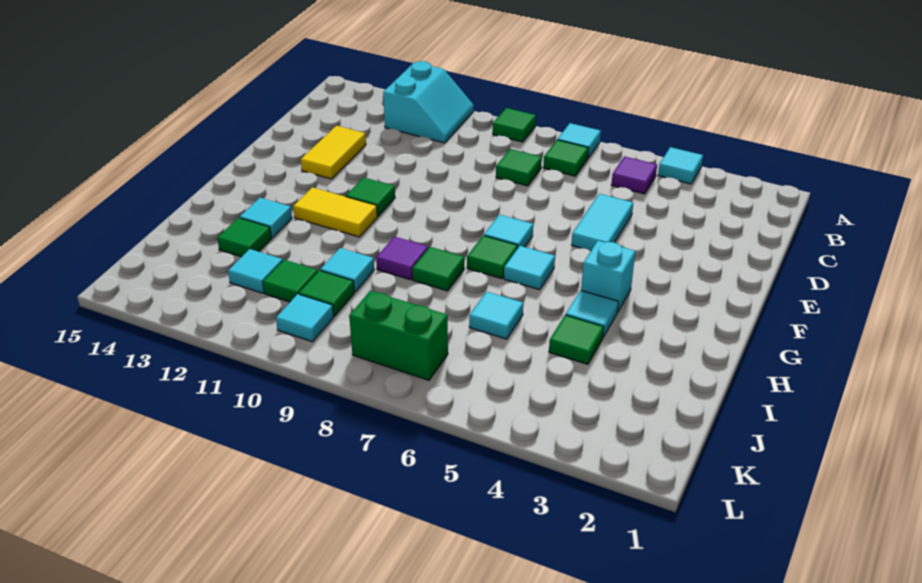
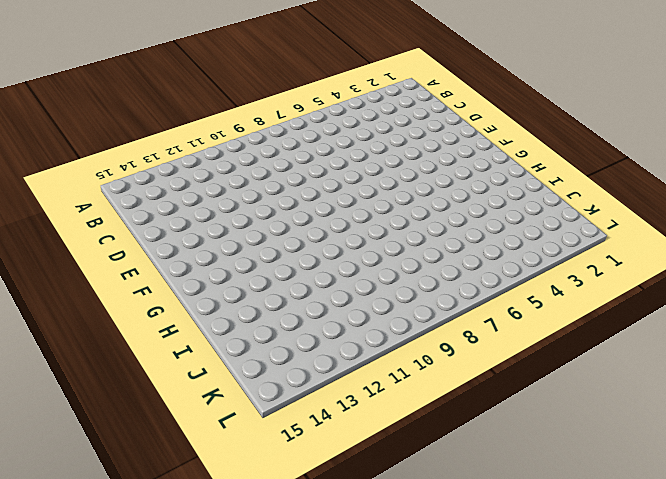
none -> cyan tile A4 level 1
none -> cyan tile A7 level 1
none -> green tile A9 level 1

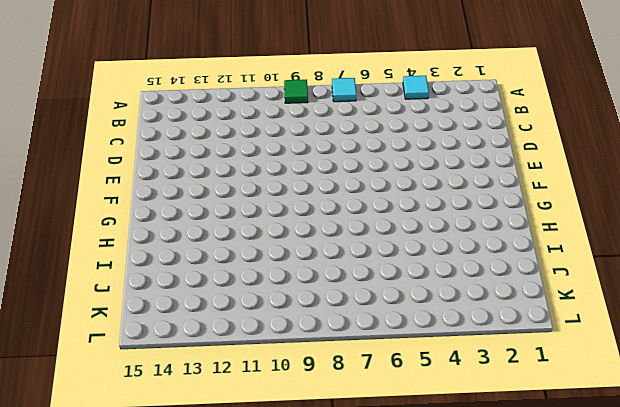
none -> cyan slope A11:B12 level 1 top 12
none -> purple tile B5 level 1
none -> green tile B7 level 1

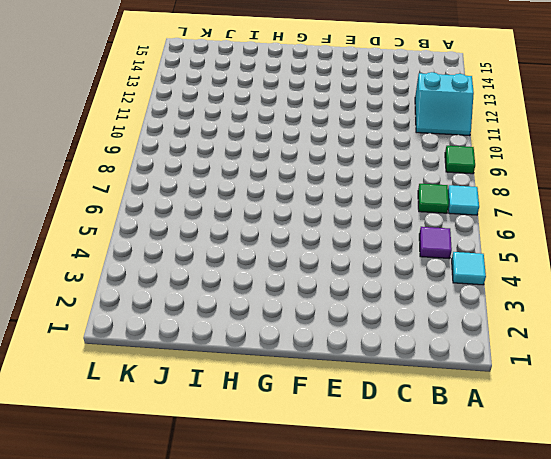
none -> green tile C8 level 1
none -> cyan tile D5:E5 level 1
none -> yellow tile D13:E13 level 1

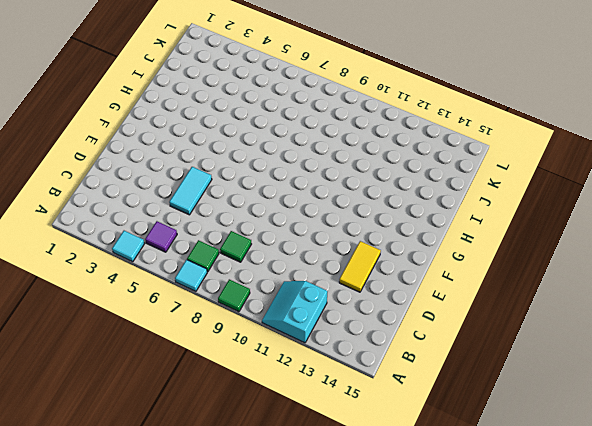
none -> cyan tile F7 level 1
none -> green tile F11 level 1
none -> cyan brick G4 level 1

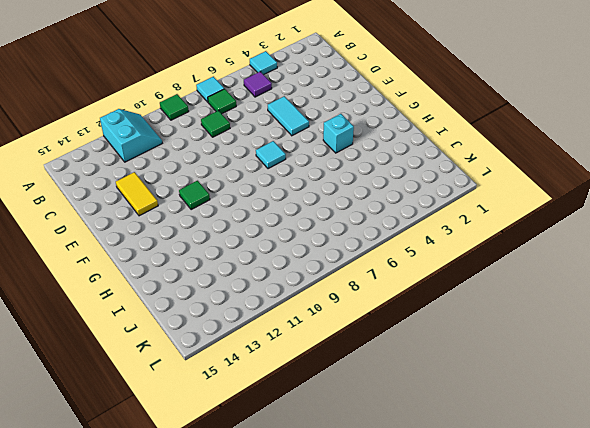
none -> cyan tile G6 level 1
none -> green tile G7 level 1
none -> yellow tile G11:G12 level 1

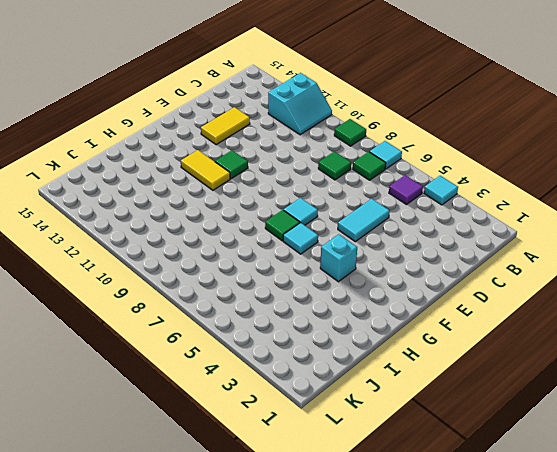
none -> cyan tile H4 level 1
none -> green tile H8 level 1
none -> purple tile H9 level 1

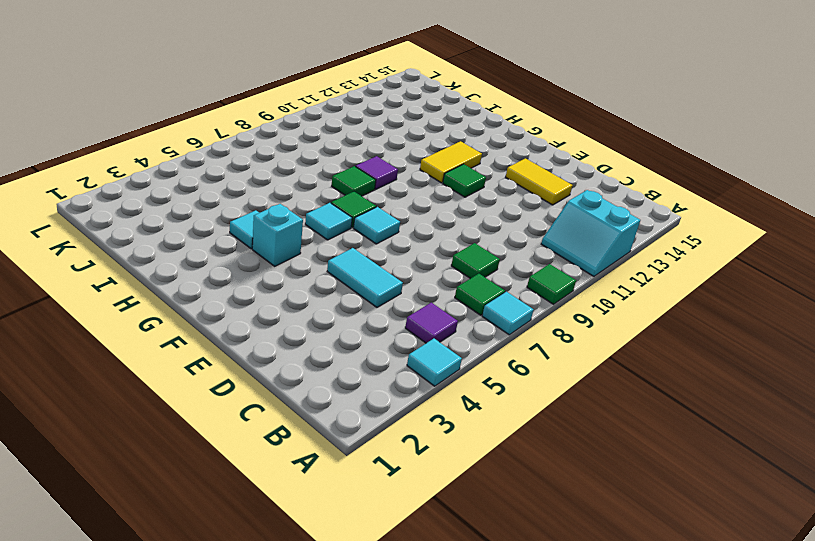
none -> cyan tile H13 level 1
none -> green tile I4 level 1
none -> cyan tile I6 level 1

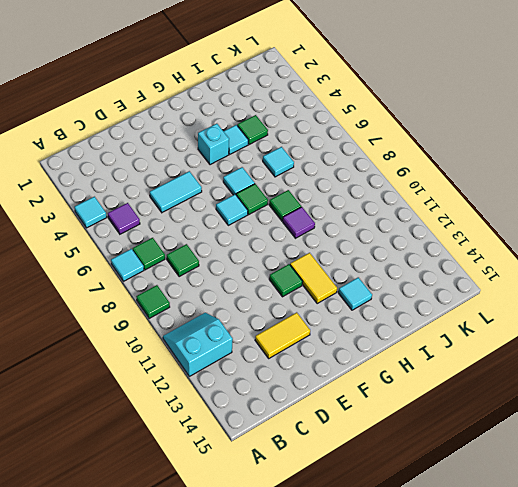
none -> cyan tile I10 level 1
none -> green tile I13 level 1
none -> green tile J10 level 1

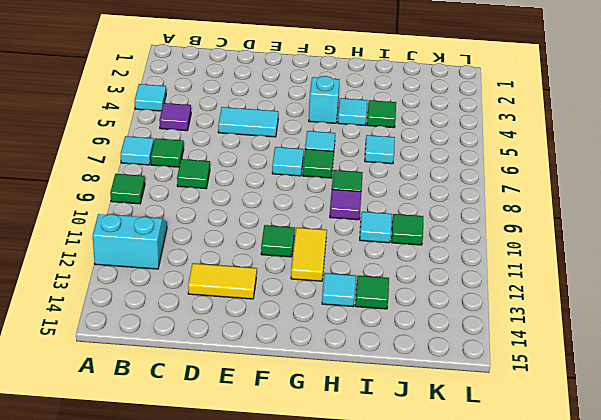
none -> green tile J11 level 1
none -> cyan tile J12 level 1
none -> green brick K7:K8 level 1

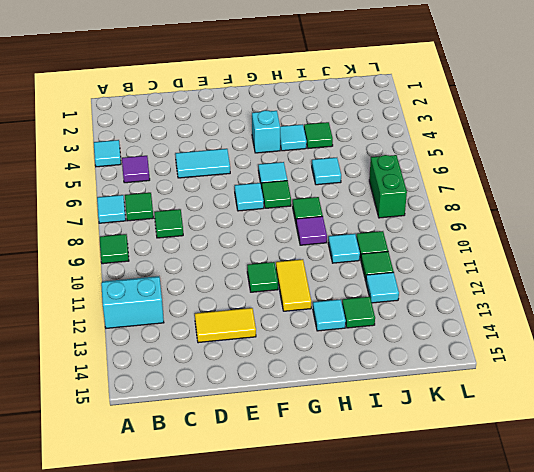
none -> cyan tile K10 level 1

